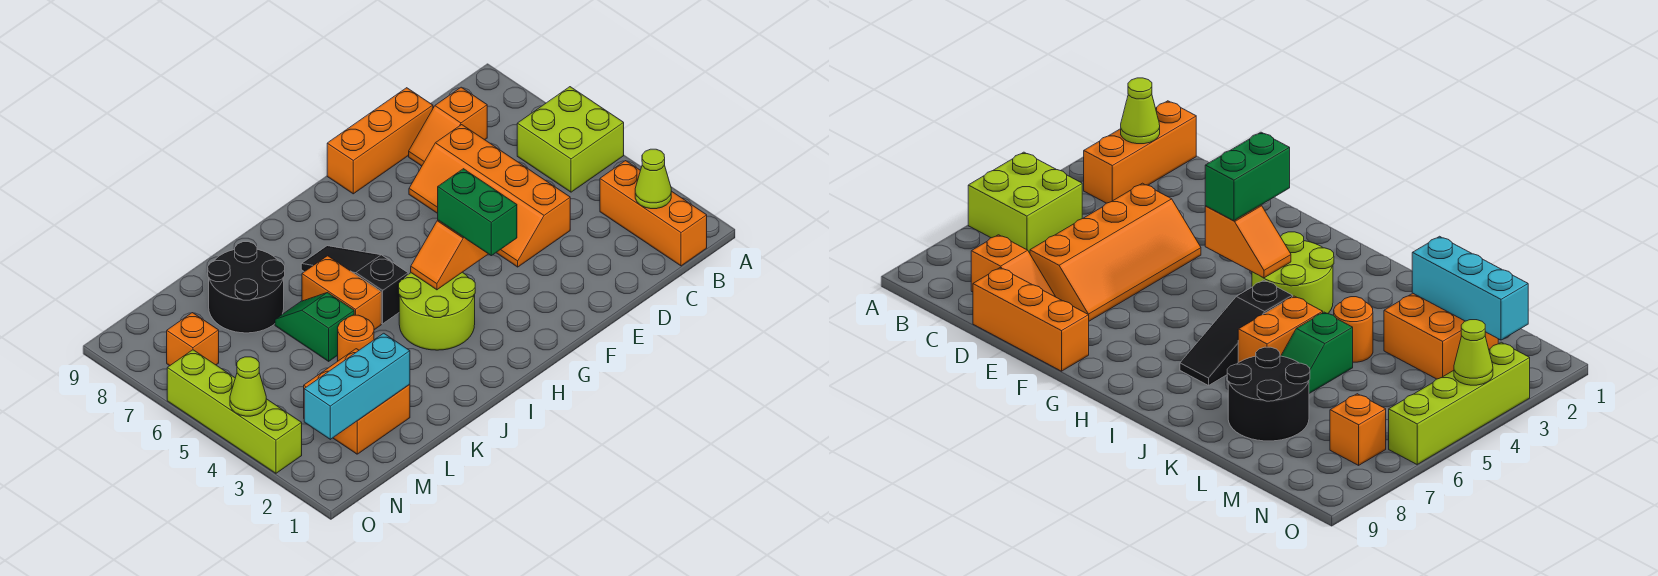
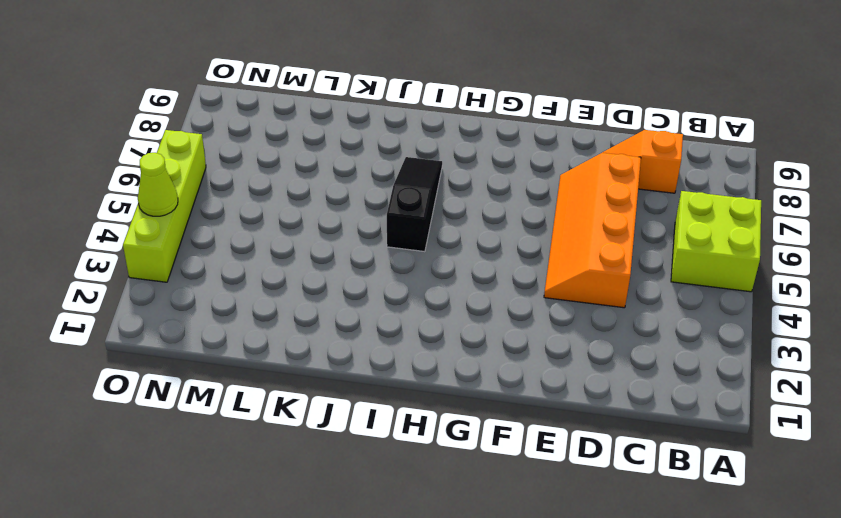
none -> orange brick B1:B3 level 1
none -> orange brick D9:F9 level 1
none -> lime round brick H3:I4 level 1

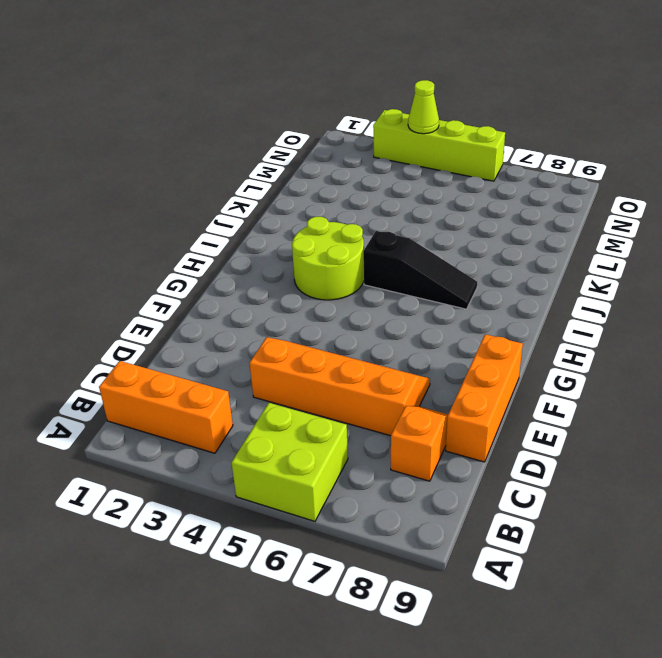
none -> orange brick J5:J6 level 1
none -> orange round brick K4 level 1
none -> green slope K5:K6 level 1 top 5

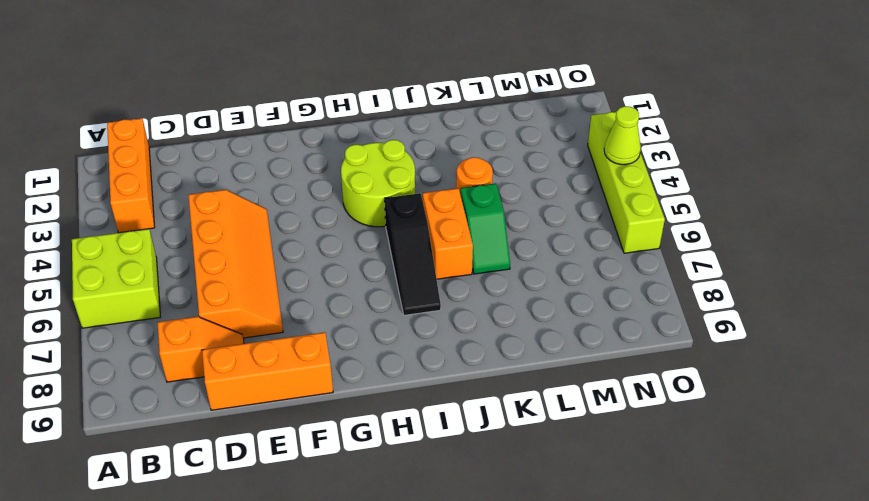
none -> black round brick K7:L8 level 1
none -> orange brick L2:M3 level 1
none -> orange brick N7 level 1

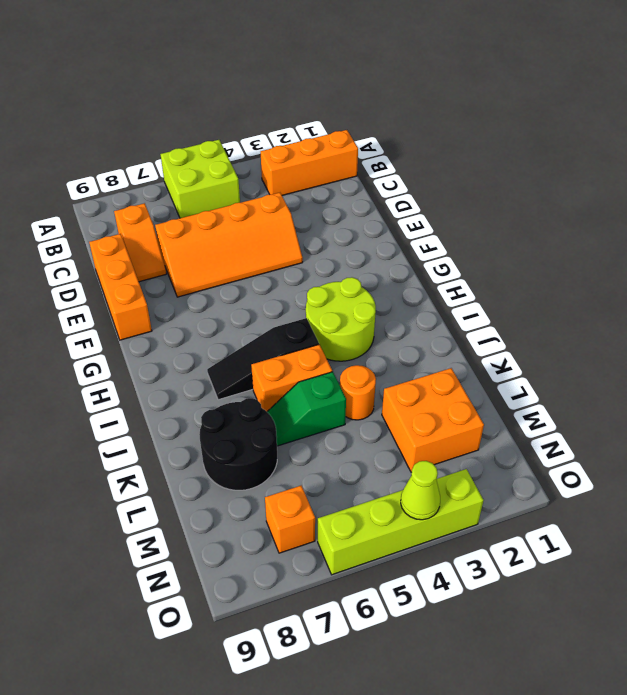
none -> lime cone B2 level 2
none -> orange slope G4:H4 level 2 top G
none -> cyan brick L2:N2 level 2

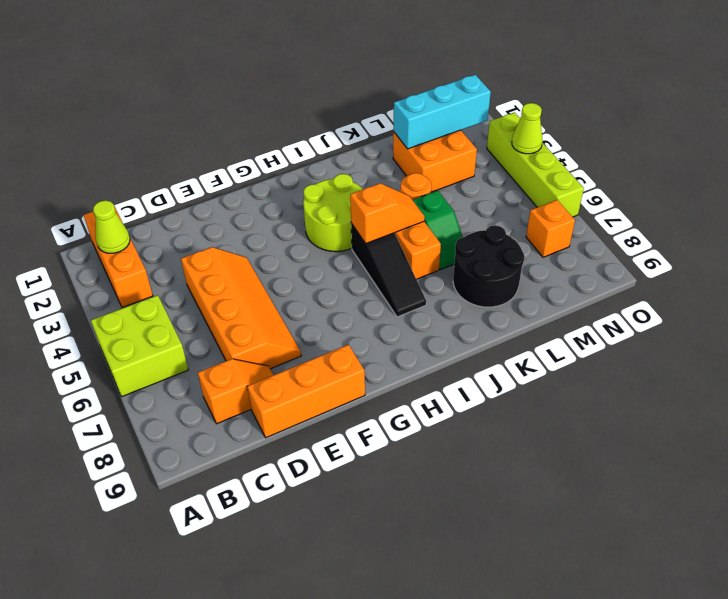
orange slope I5:J5 level 2 top I -> orange slope G4:H4 level 2 top G
none -> green brick G3:G4 level 3

